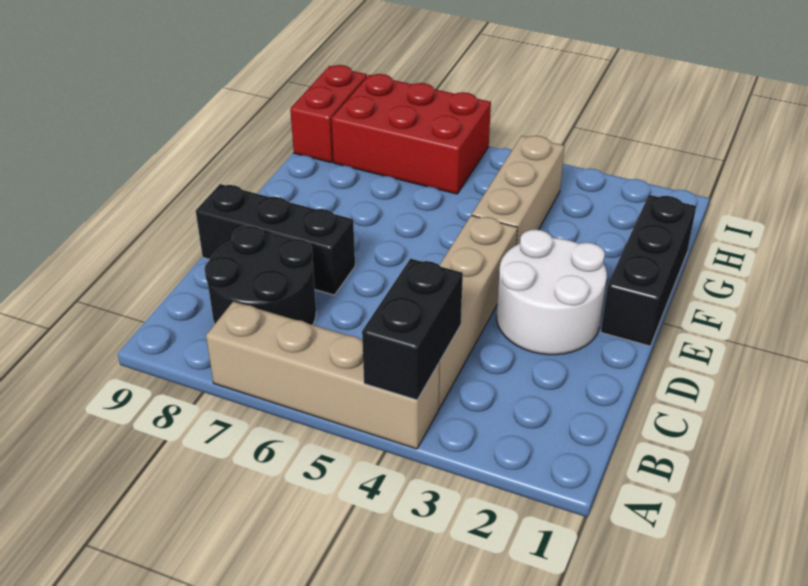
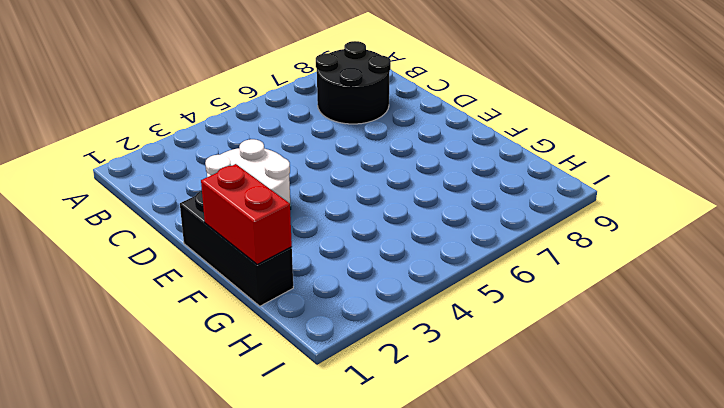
red brick F1:G1 level 2 -> red brick H9:I9 level 1
none -> tan brick A4:A7 level 1
none -> tan brick B4:E4 level 1

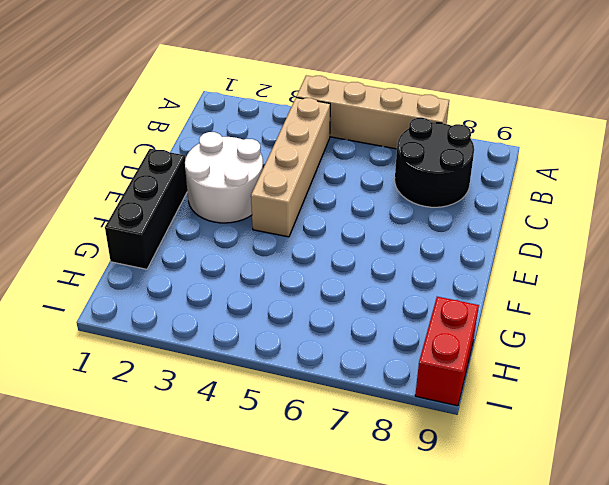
none -> black brick D7:D9 level 1
none -> tan brick F4:H4 level 1

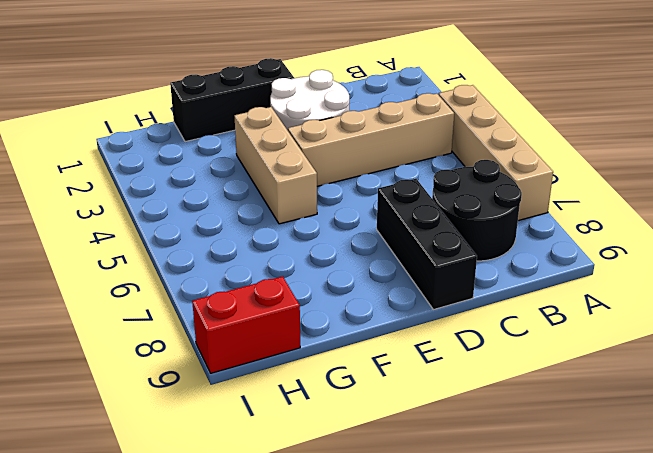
tan brick F3:F5 level 1 -> tan brick F4:H4 level 1
none -> red brick H6:I8 level 1
none -> black brick A4:B4 level 2

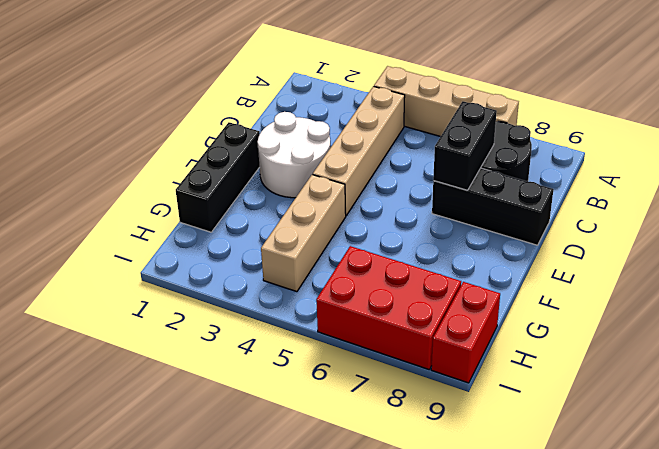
black brick C7:D7 level 2 -> black brick A4:B4 level 2

